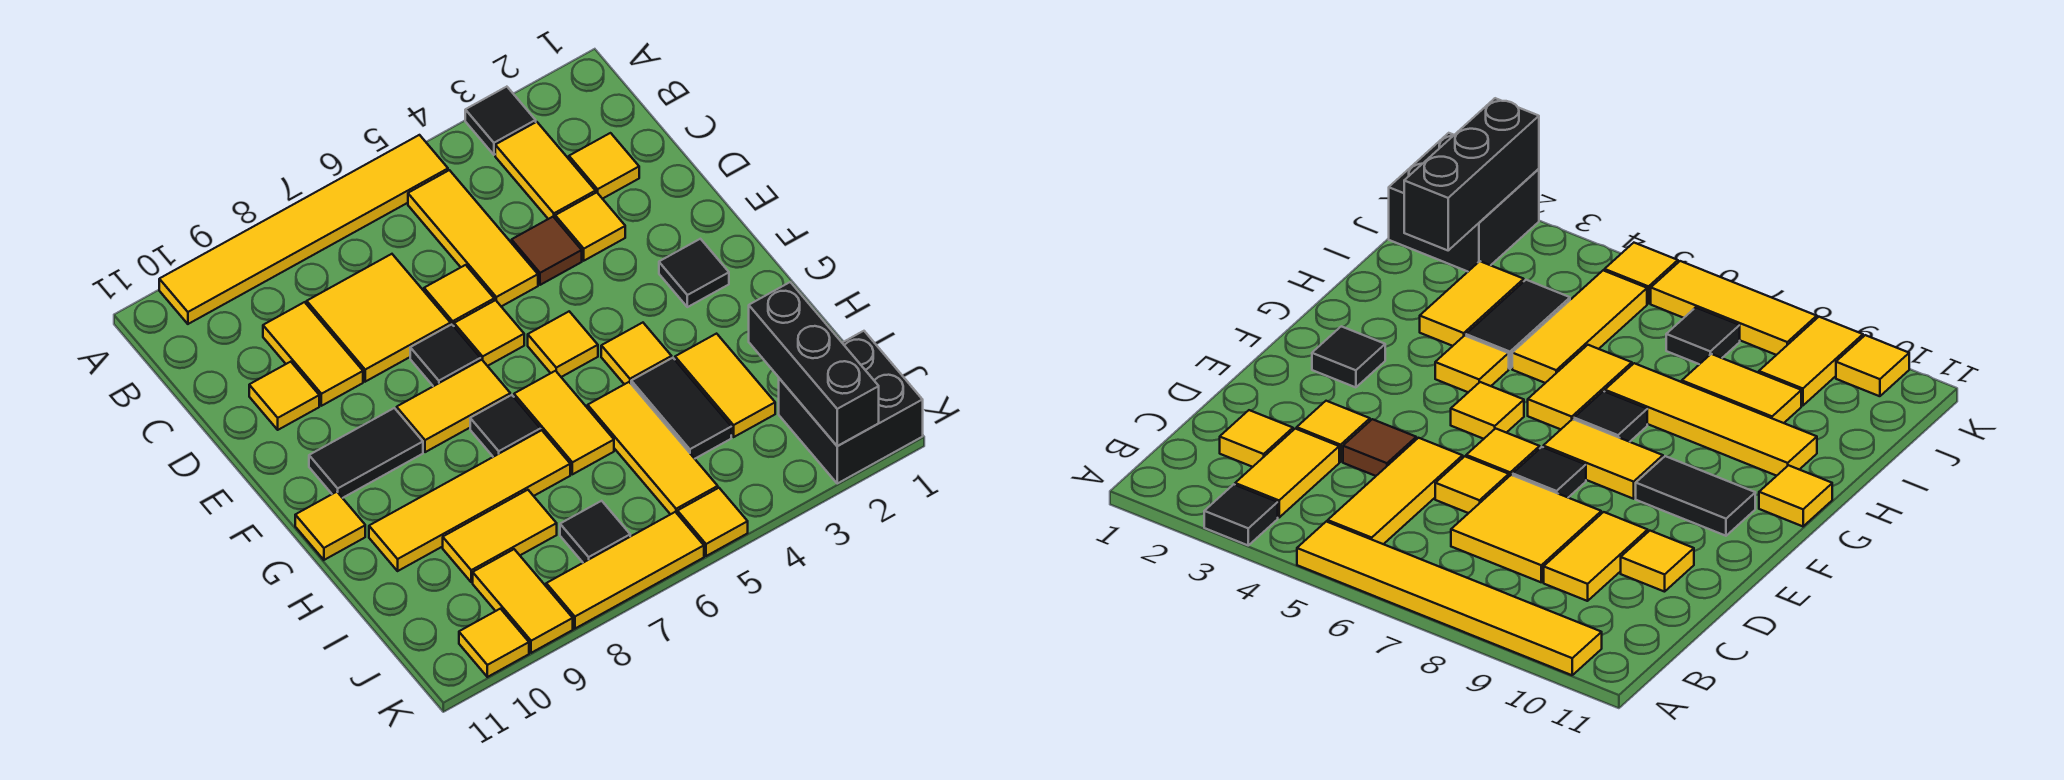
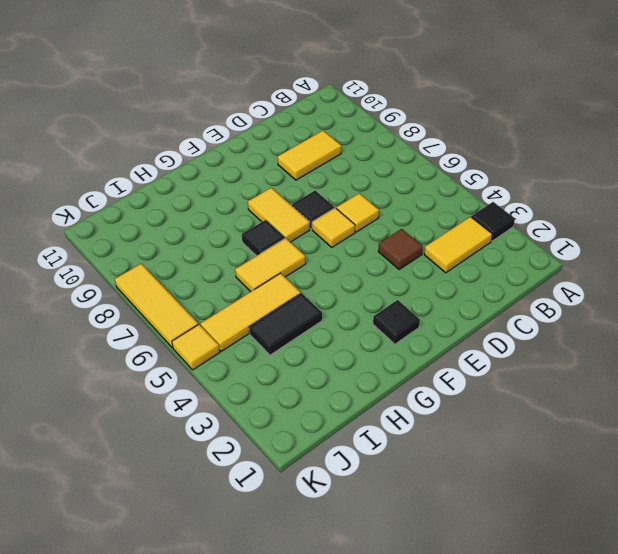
none -> yellow tile A5:A10 level 1
none -> yellow tile B5:D5 level 1
none -> yellow tile C2 level 1
none -> yellow tile C7:D8 level 1

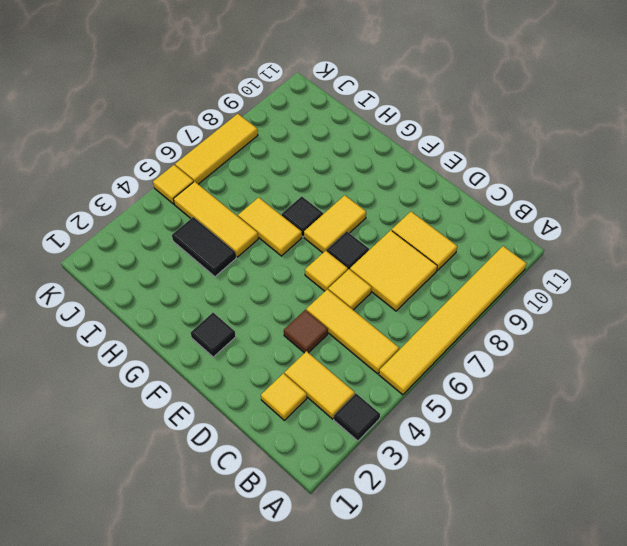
none -> yellow tile D3 level 1
none -> yellow tile D10 level 1
none -> yellow tile F5 level 1
none -> black tile F9:F10 level 1

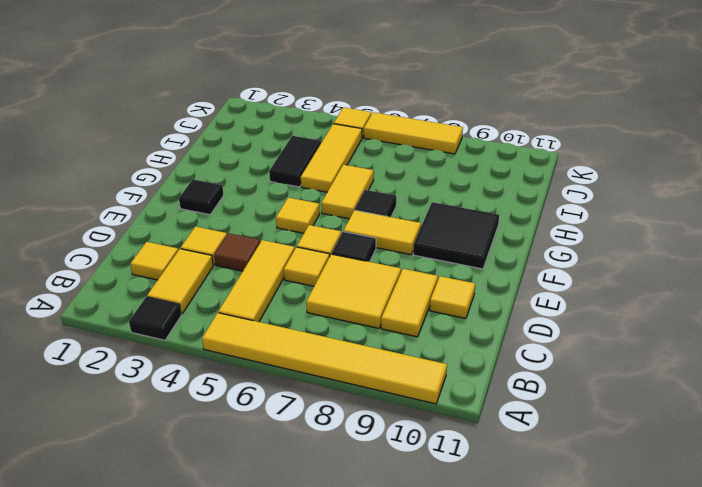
black tile F9:G10 level 1 -> black tile F9:F10 level 1
none -> yellow tile G4 level 1
none -> yellow tile G11 level 1
none -> yellow tile H3:I3 level 1
none -> yellow tile H7:H10 level 1

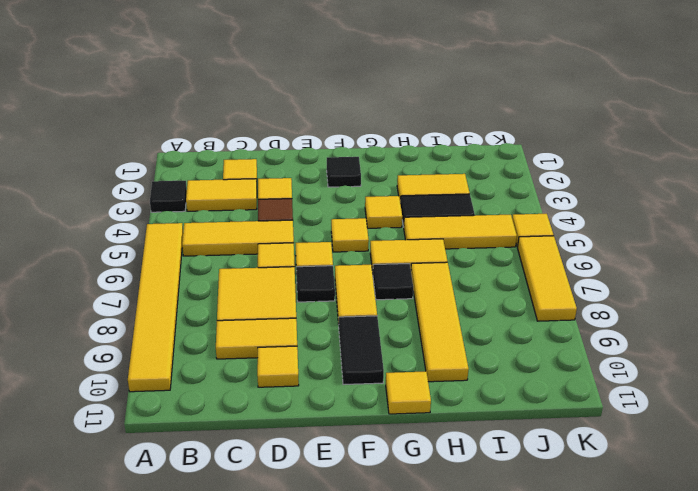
none -> yellow tile I8:I9 level 1
none -> black brick J1:K2 level 1
none -> black tile J7 level 1
none -> yellow tile J9:K9 level 1

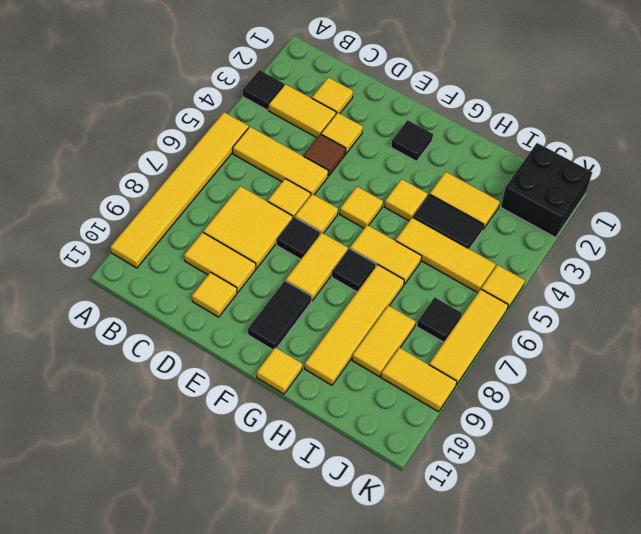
none -> yellow tile K10 level 1
none -> black brick I2:K2 level 2

